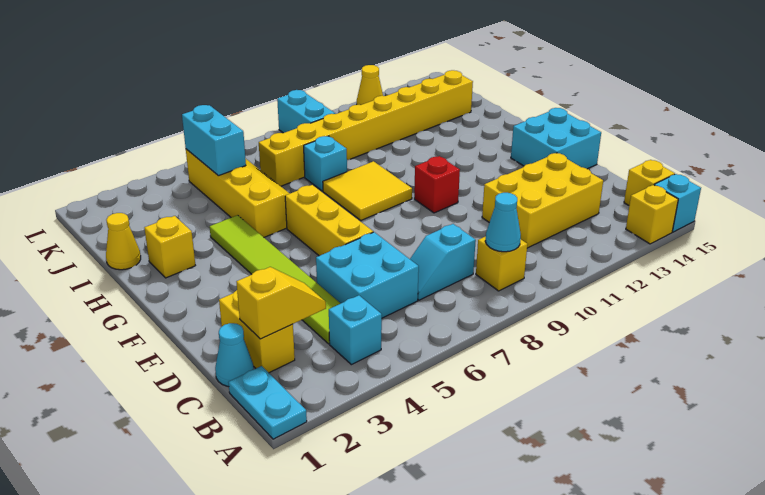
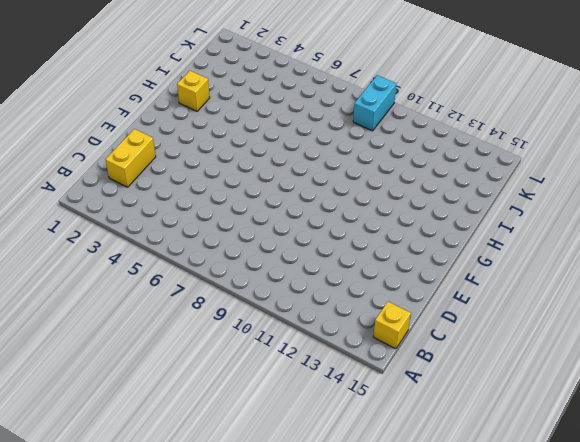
none -> cyan plate A1:B1 level 1
none -> yellow brick A14 level 1
none -> cyan brick A15 level 1

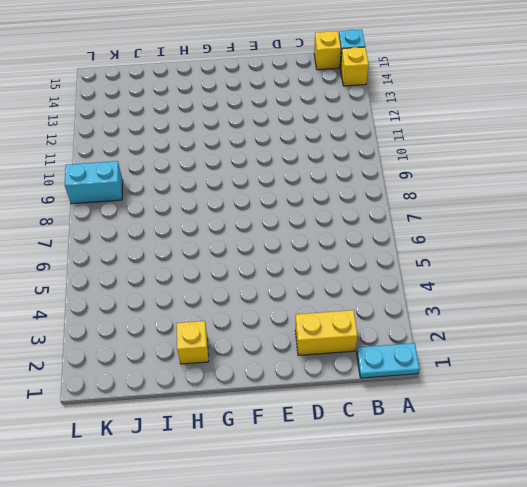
none -> cyan brick B4 level 1
none -> yellow brick B9 level 1
none -> cyan cone C1 level 1

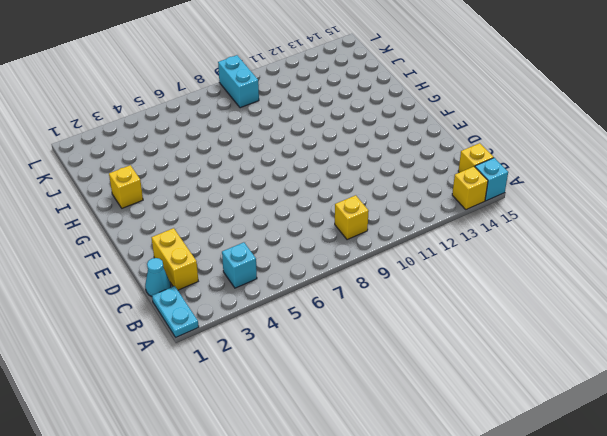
none -> lime tile C4:H4 level 1
none -> cyan brick C5:D6 level 1
none -> cyan slope C7:C8 level 1 top 8

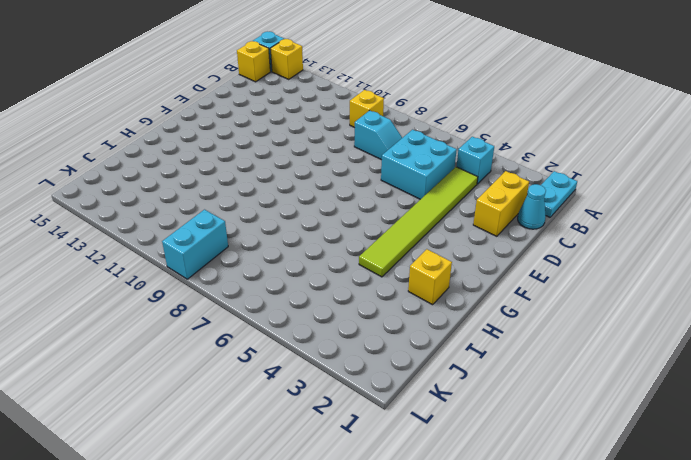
none -> yellow brick C11:D13 level 1
none -> yellow brick E6:G6 level 1
none -> cyan brick E14:F15 level 1

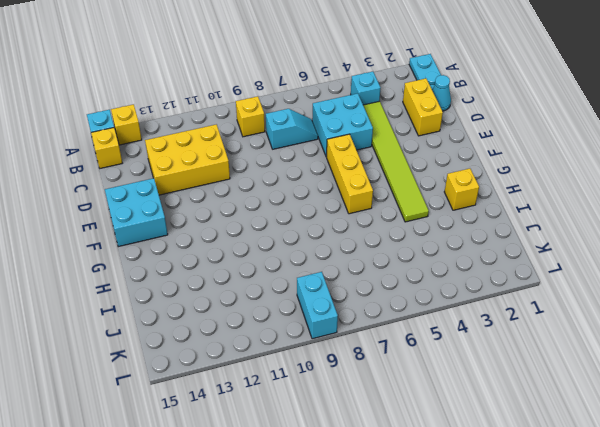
none -> red brick F10 level 1
none -> yellow tile G8:H9 level 1
none -> yellow slope H5:K6 level 1 top 5

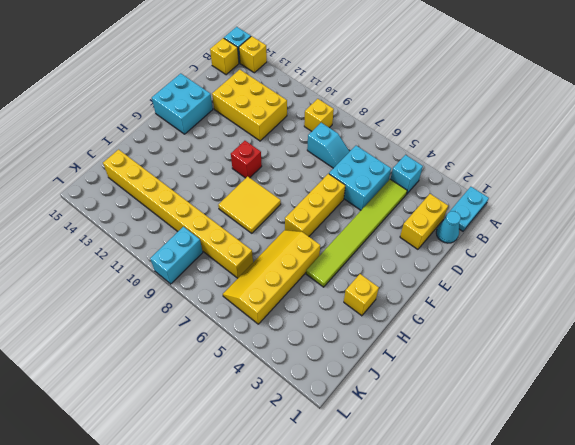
none -> yellow cone I1 level 1
none -> cyan brick I8 level 1
none -> yellow cone L12 level 1

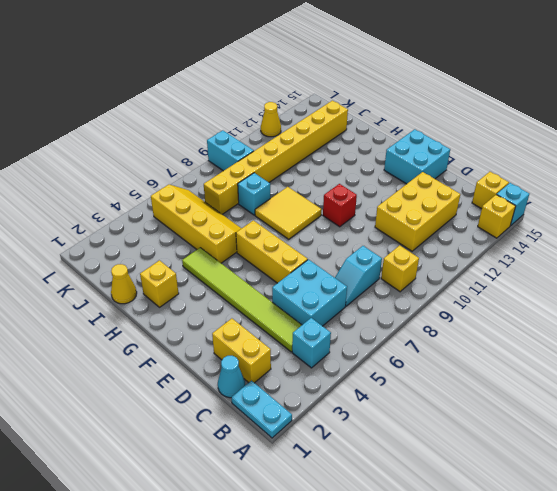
none -> cyan cone B9 level 2
none -> yellow slope C2:C3 level 2 top 2
none -> cyan brick J5:K5 level 2

